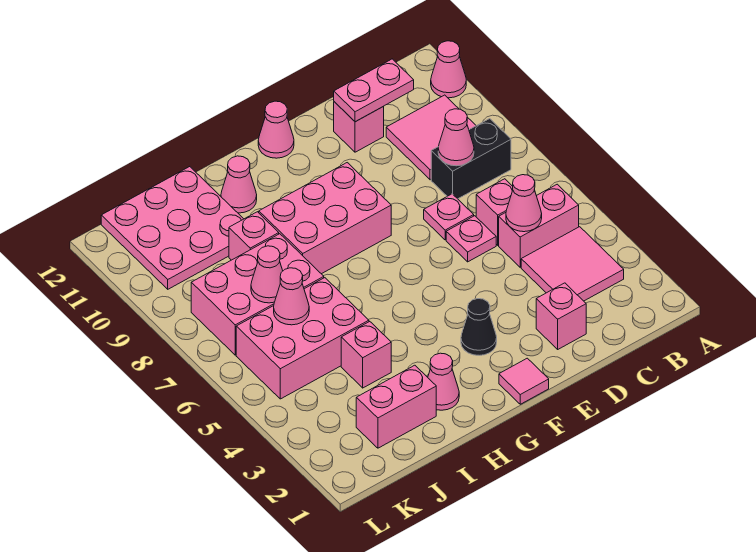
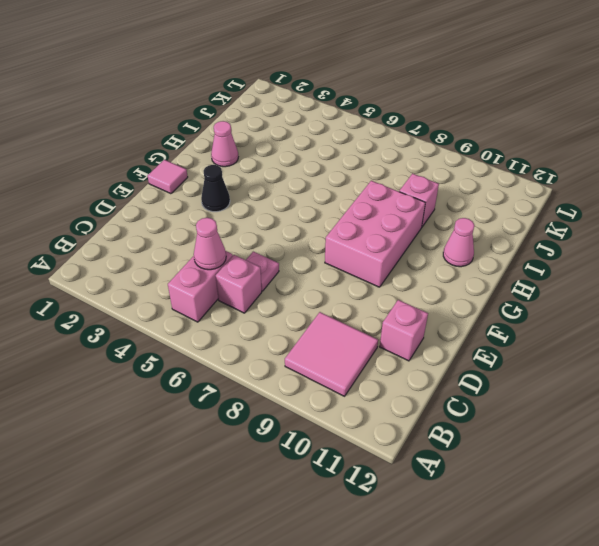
none -> pink cone A11 level 1
none -> pink tile B3:C4 level 1
none -> black brick B8:C8 level 1

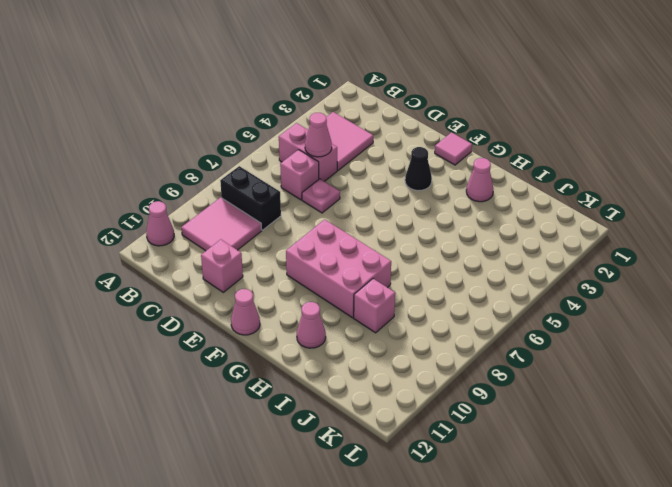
none -> pink brick D2 level 1
none -> pink plate D7 level 1
none -> pink brick I2:J2 level 1

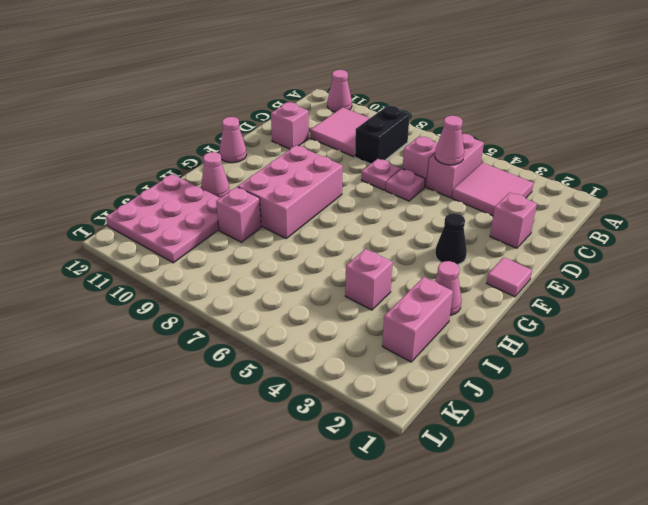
none -> pink brick I5:K6 level 1
none -> pink brick I7:K8 level 1
none -> pink cone C8 level 2

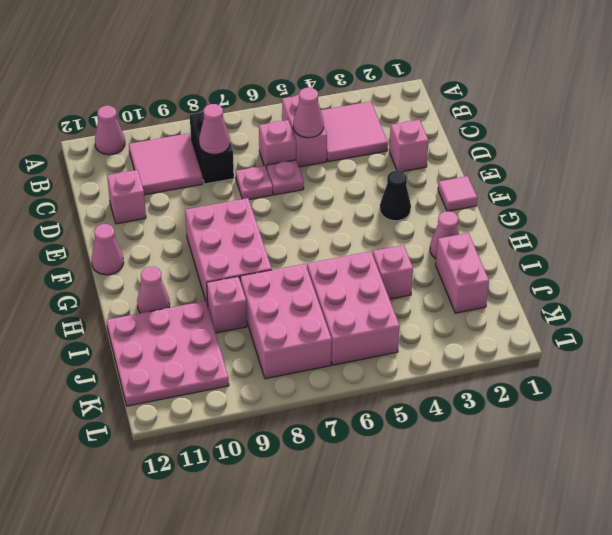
none -> pink plate C11:D11 level 2
none -> pink cone J6 level 2
none -> pink cone J7 level 2

